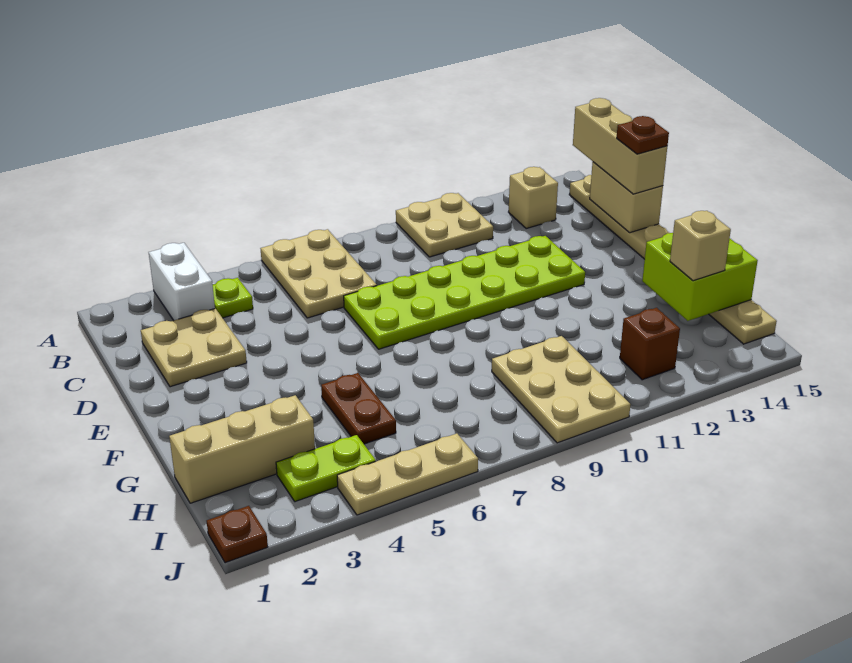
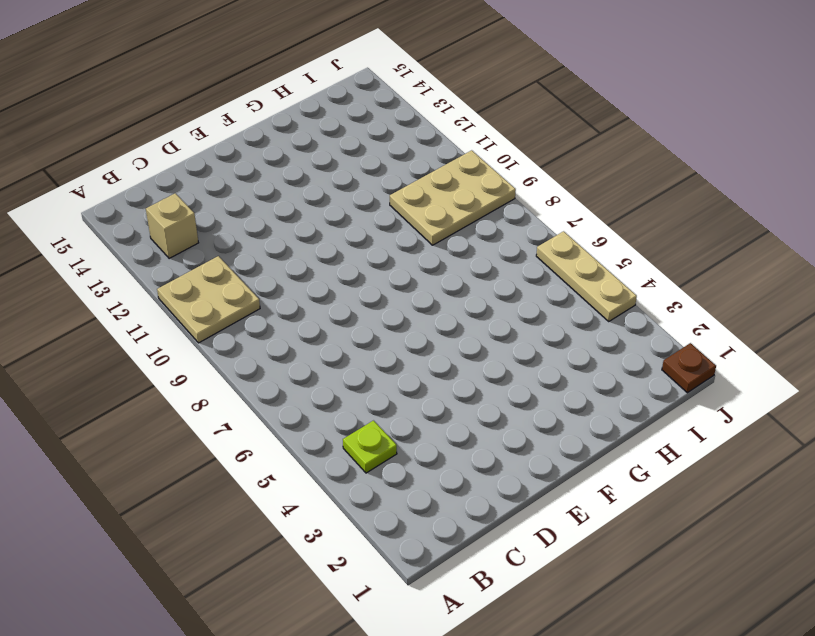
none -> white brick A3:B3 level 1
none -> tan plate A6:C7 level 1
none -> tan plate B15:I15 level 1

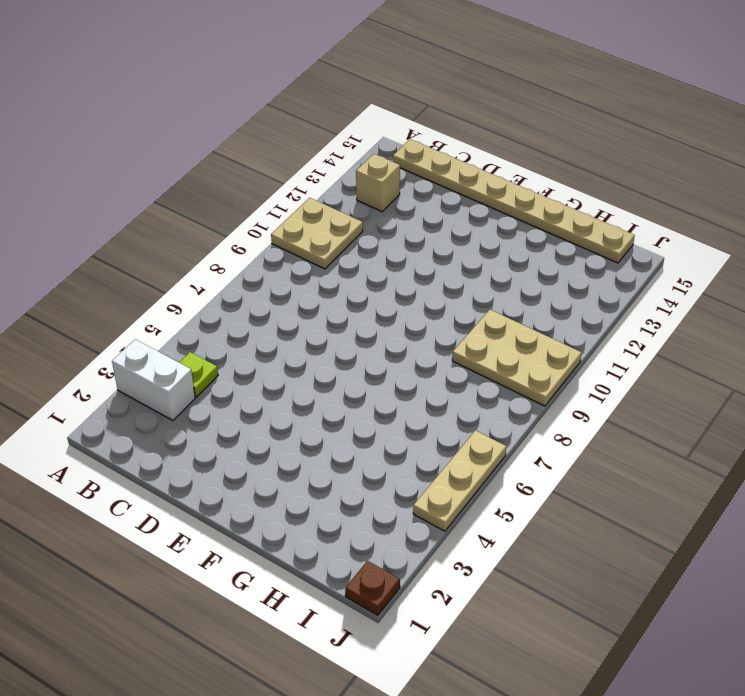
none -> tan plate A6:C7 level 1
none -> tan plate C2:D3 level 1
none -> lime plate D7:E12 level 1

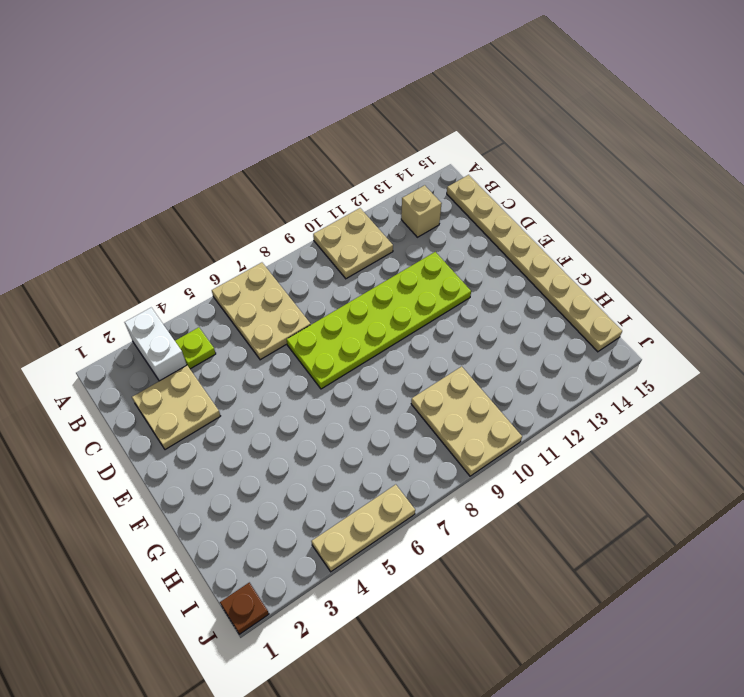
none -> brown plate G5:H5 level 1
none -> tan brick H1:H3 level 1
none -> lime plate I3:I4 level 1

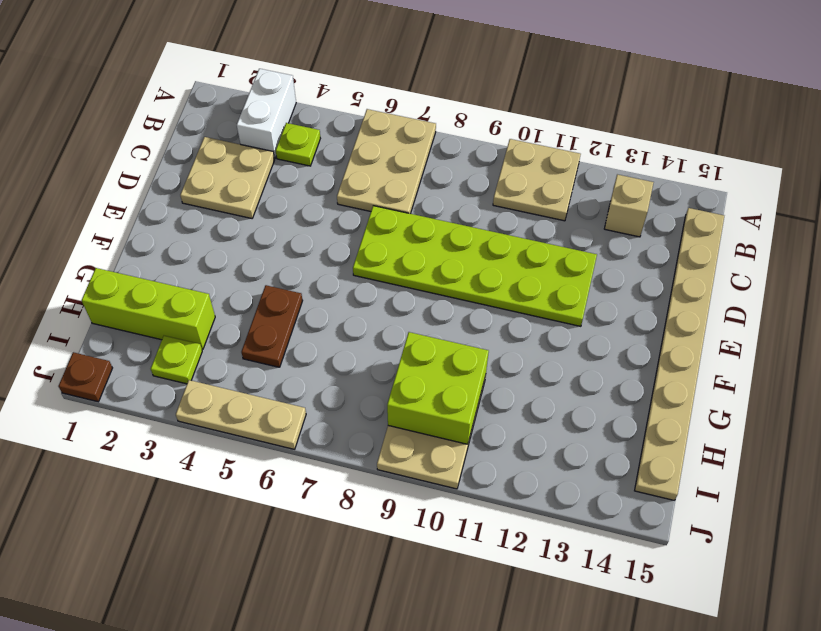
lime brick H1:H3 level 1 -> tan brick H1:H3 level 1
lime brick H9:I10 level 2 -> lime brick G14:H15 level 2
lime plate I3 level 1 -> lime plate I3:I4 level 1
none -> brown brick I12 level 1
none -> tan brick C15:D15 level 2
none -> tan brick B15:D15 level 3

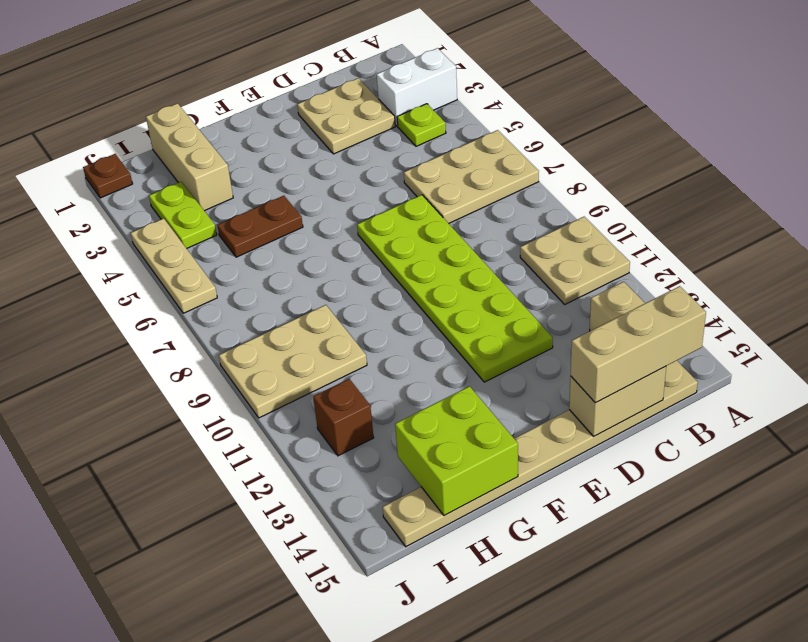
none -> tan brick H14 level 3
none -> brown plate D15 level 4

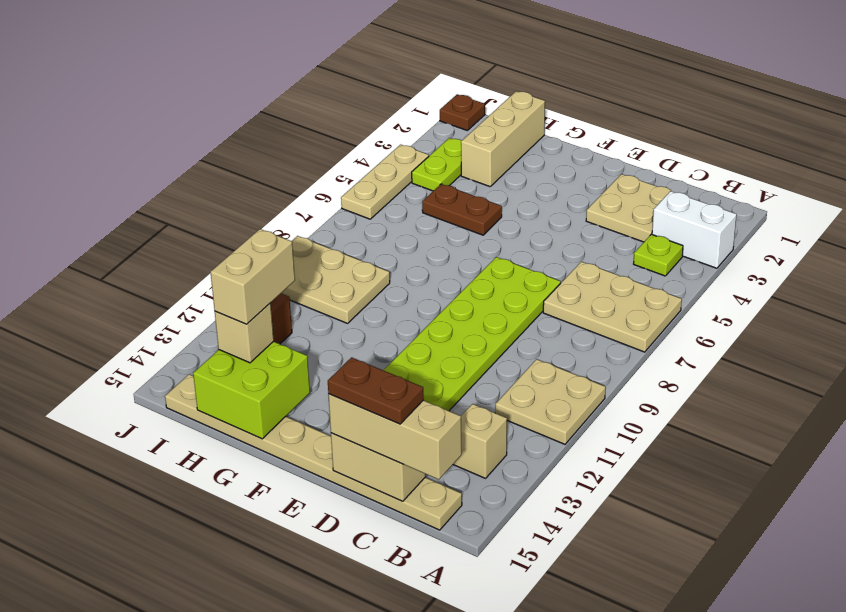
brown plate C15:D15 level 4 -> brown plate D15 level 4
tan brick H13:H14 level 4 -> none

